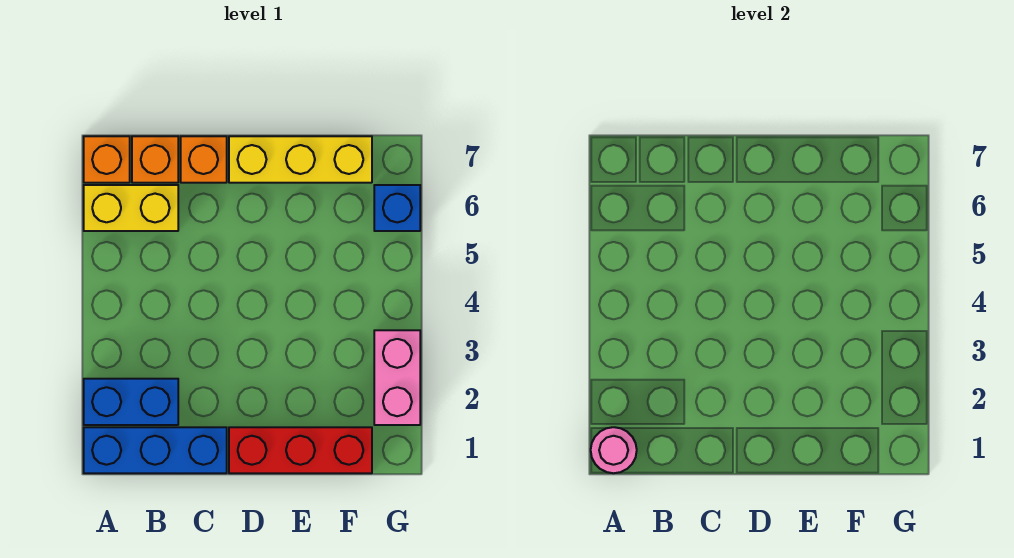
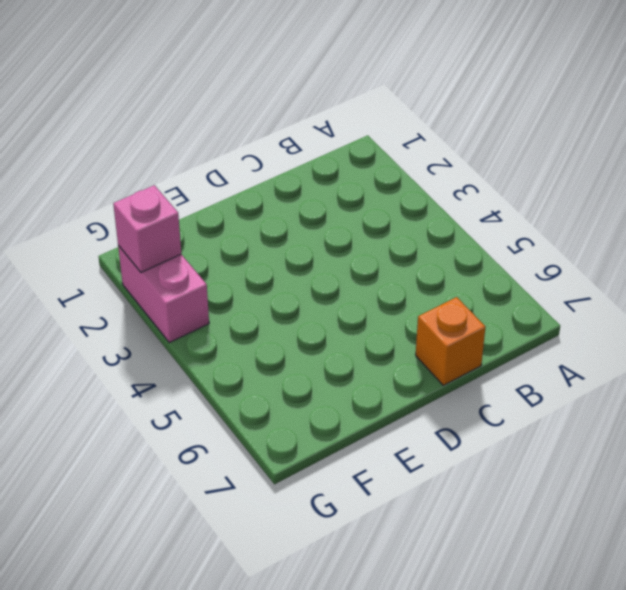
pink brick G2 level 2 -> none
none -> blue brick A1:C1 level 1
none -> blue brick A2:B2 level 1

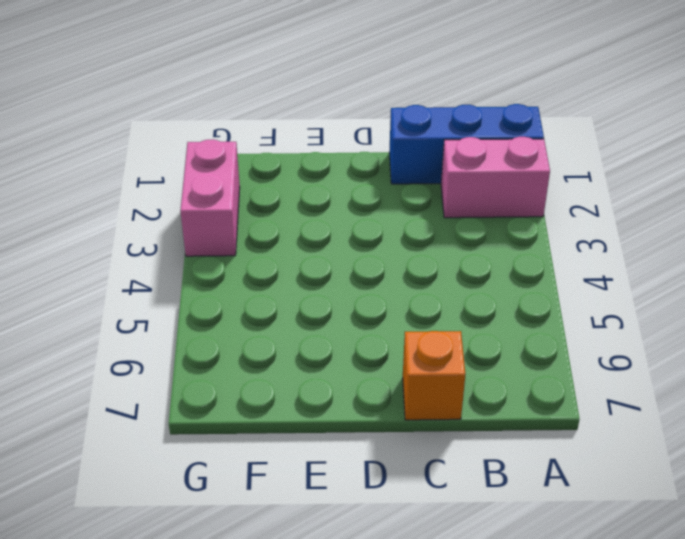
pink brick A2:B2 level 1 -> blue brick A2:B2 level 1
none -> yellow brick A6:B6 level 1
none -> orange brick A7 level 1

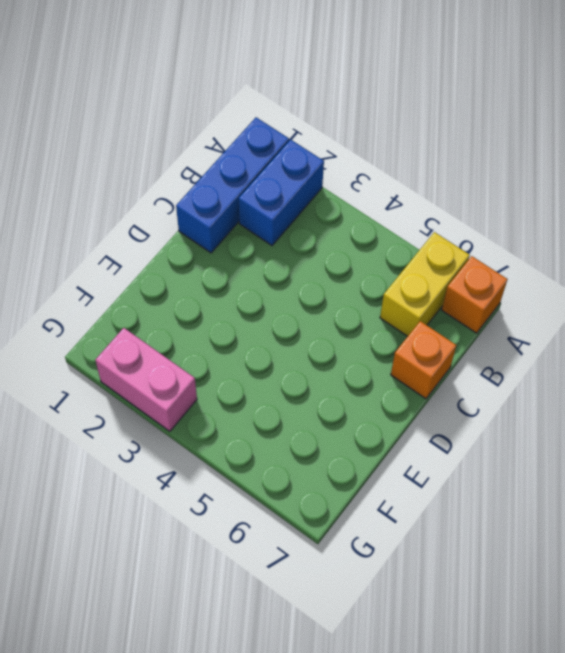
none -> orange brick B7 level 1
none -> red brick D1:F1 level 1

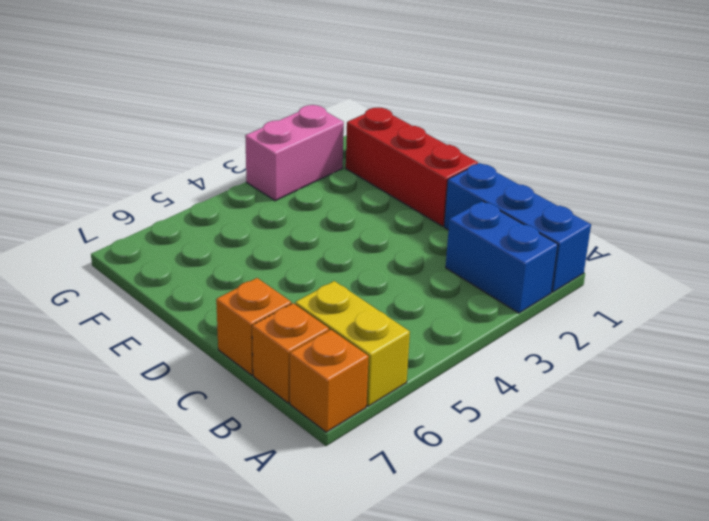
none -> yellow brick D7:F7 level 1
none -> blue brick G6 level 1

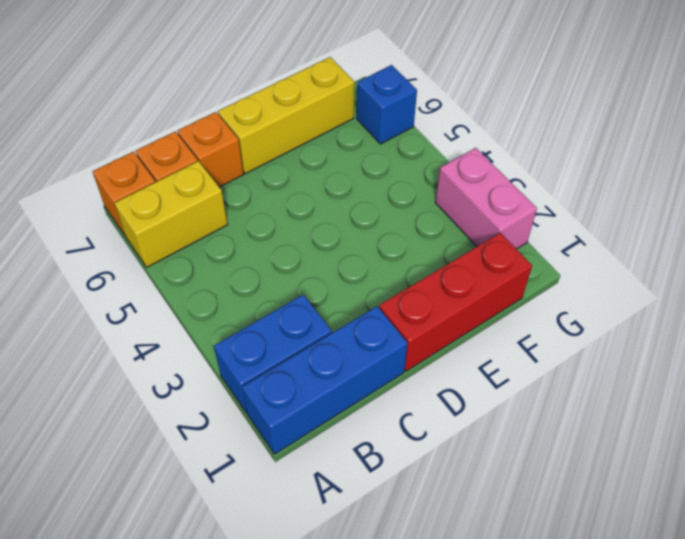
none -> pink round brick A1 level 2

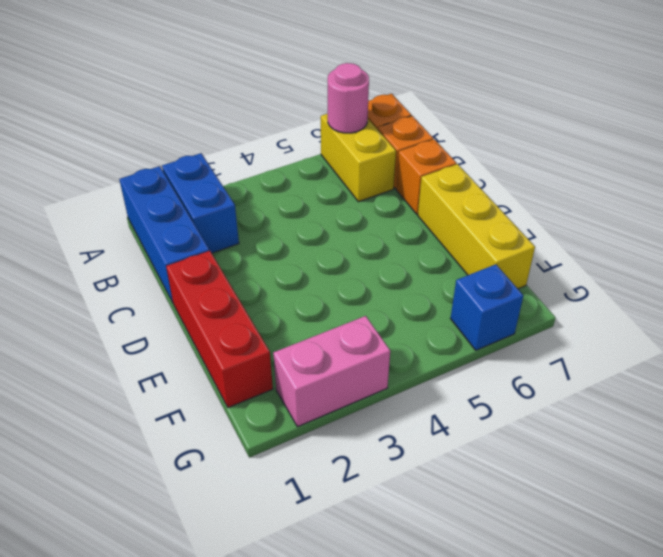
pink round brick A6 level 2 -> pink round brick A1 level 2

